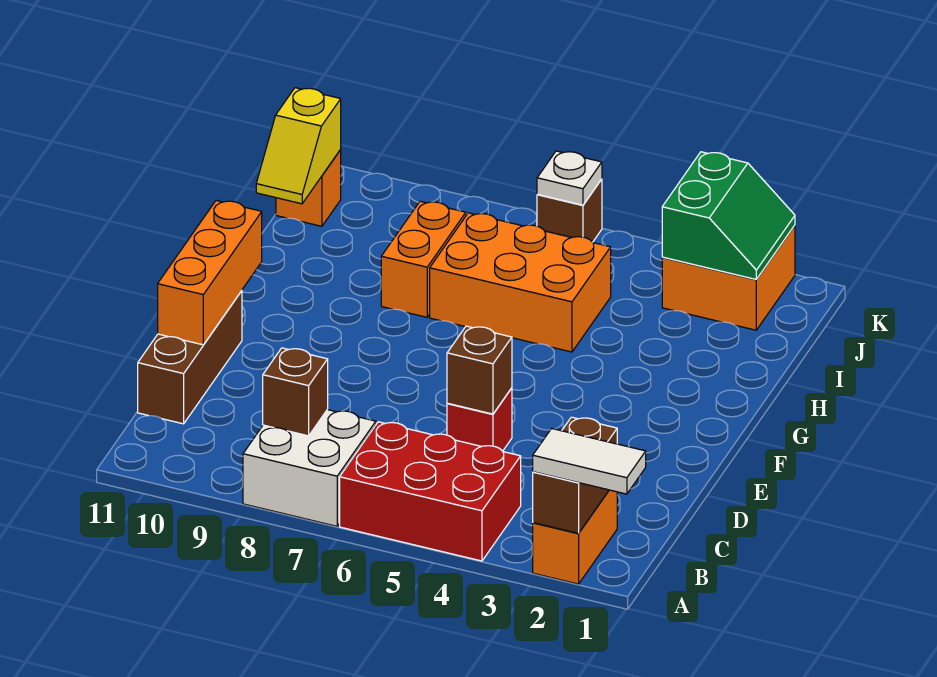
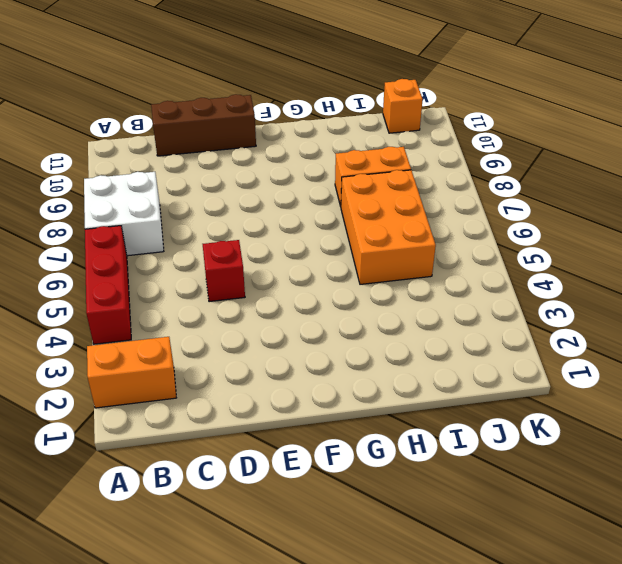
red brick A4:A6 level 1 -> red brick A4:B6 level 1
none -> orange brick J2:K3 level 1
none -> brown brick K6 level 1
none -> brown brick A2:B2 level 2

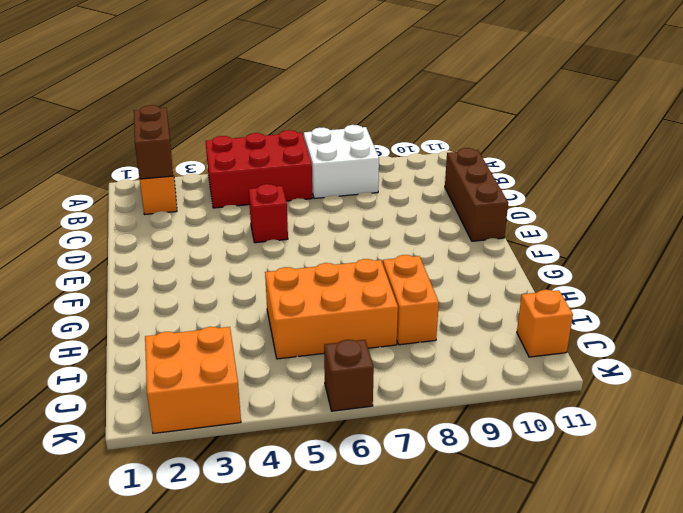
none -> brown brick B8 level 2
none -> brown brick D5 level 2
none -> orange brick D11:F11 level 2

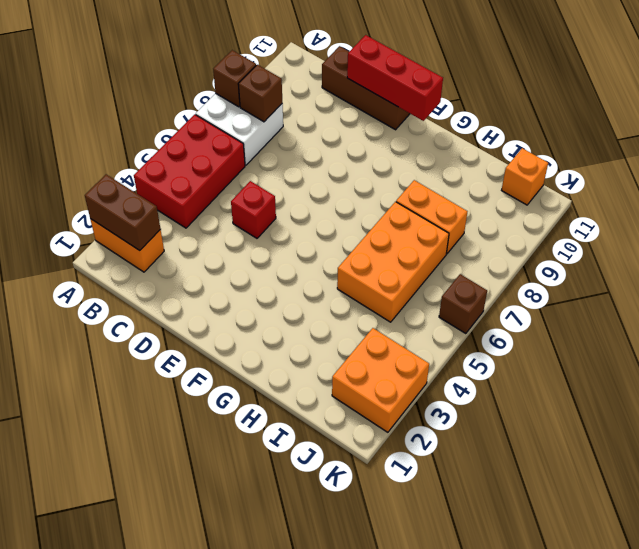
brown brick A8 level 2 -> brown brick D5 level 2
red brick D11:F11 level 2 -> orange brick D11:F11 level 2
none -> yellow slope I11:J11 level 2 top J
none -> green slope J2:K3 level 2 top 3
none -> white plate K6 level 2

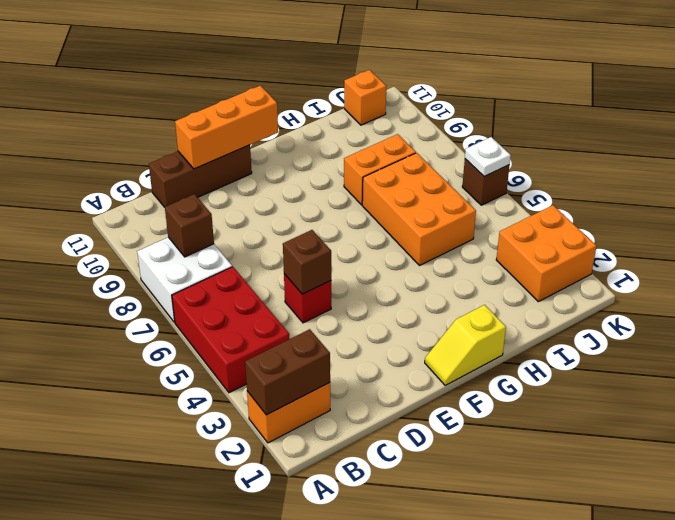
yellow slope F1:G1 level 1 top G -> yellow slope I11:J11 level 2 top J
none -> green slope J2:K3 level 2 top 3
none -> white tile A1:A2 level 3

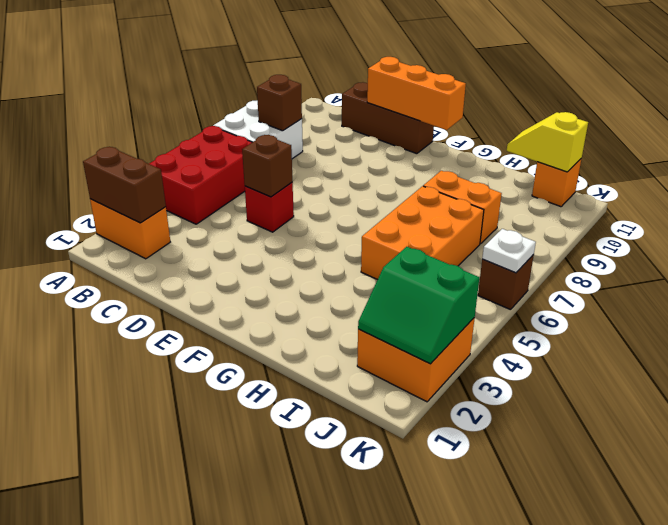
none -> white tile A1:A2 level 3

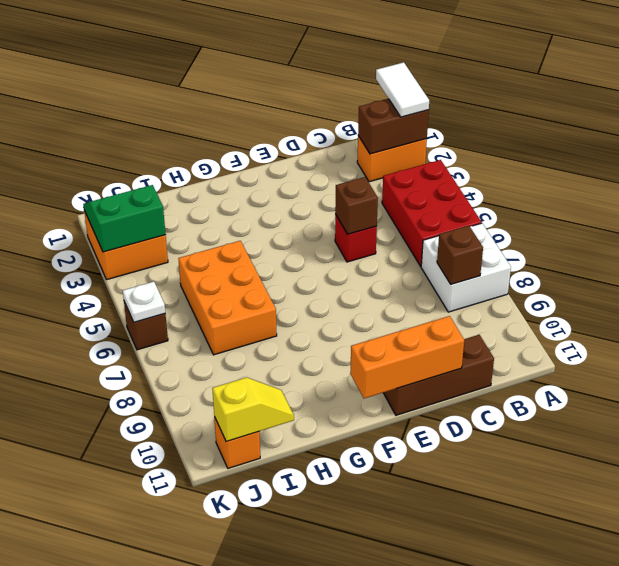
none -> orange brick H8:I8 level 1

